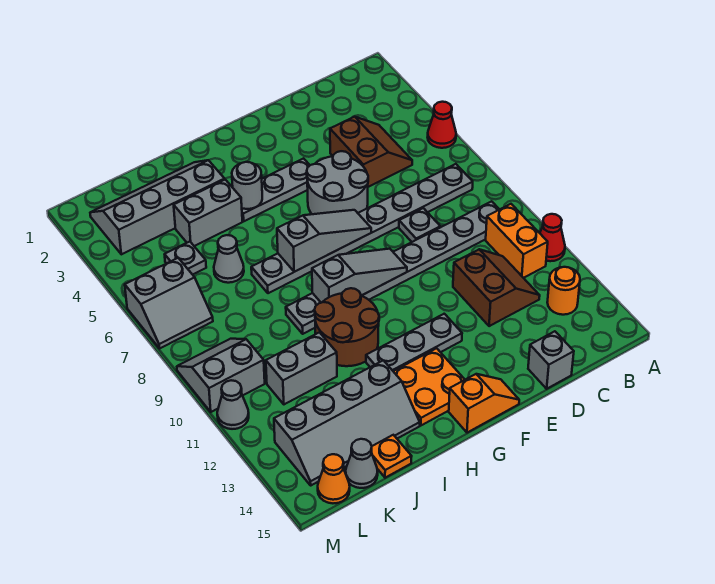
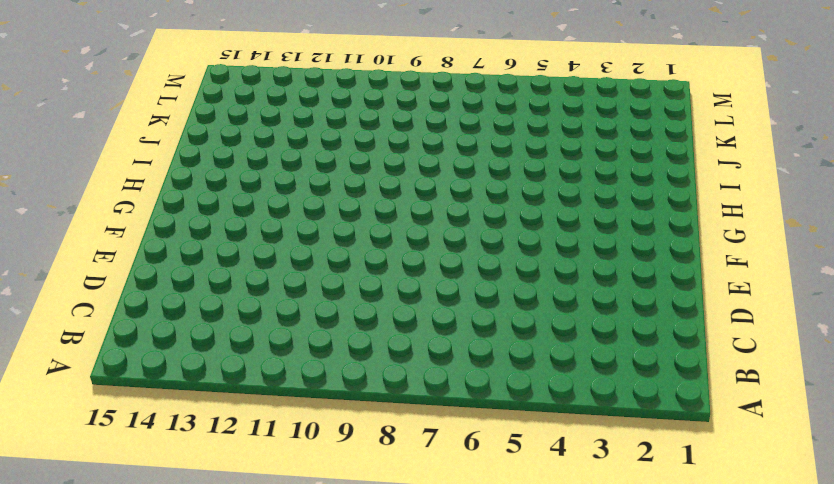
none -> red cone A5 level 1
none -> red cone A11 level 1
none -> grey plate B7:I7 level 1
none -> grey plate B9:I9 level 1

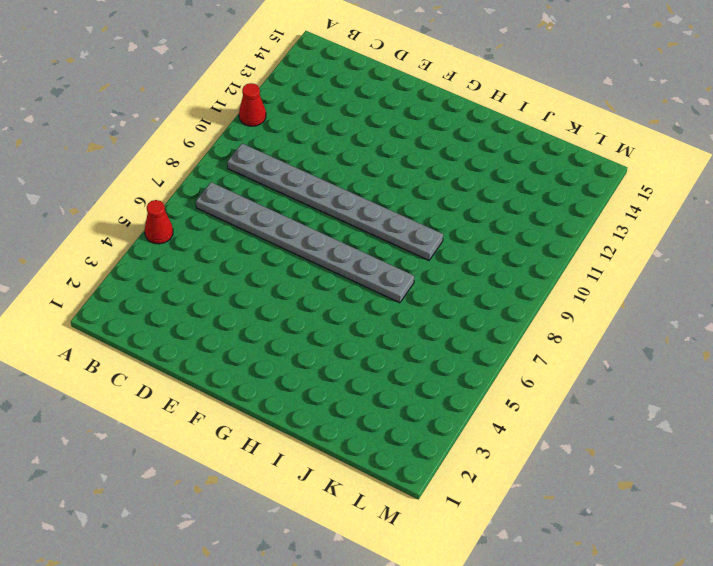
none -> orange brick B10:B11 level 1
none -> orange round brick B13 level 1
none -> brown slope C4:D5 level 1 top D
none -> brown slope C11:D12 level 1 top D

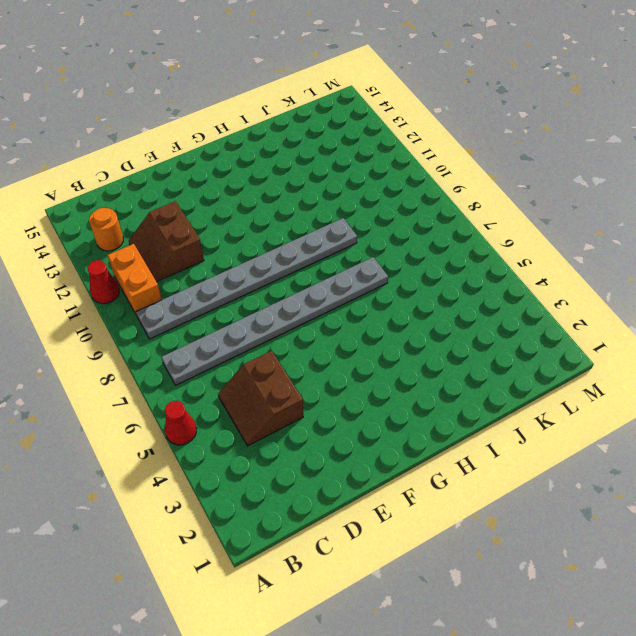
none -> grey plate D8 level 1
none -> grey brick D15 level 1
none -> grey round brick E5:F6 level 1
none -> grey plate F4:H4 level 1

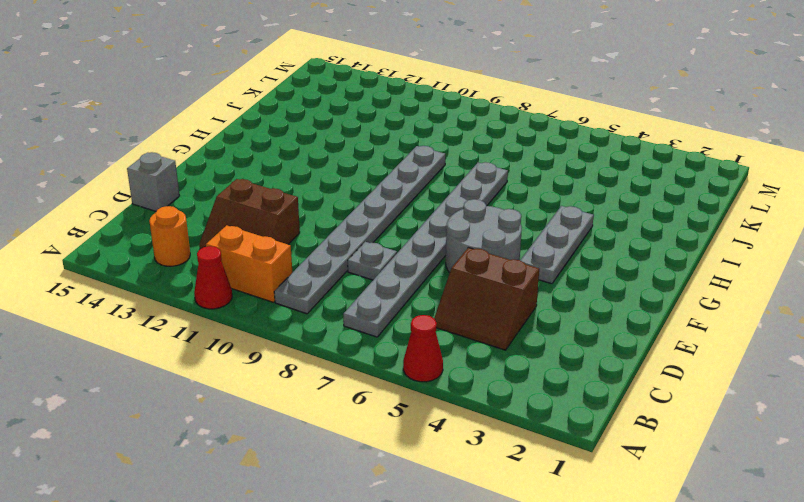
none -> grey plate F12:H12 level 1
none -> orange slope F15:G15 level 1 top G
none -> orange plate G13:H14 level 1
none -> brown round brick H10:I11 level 1

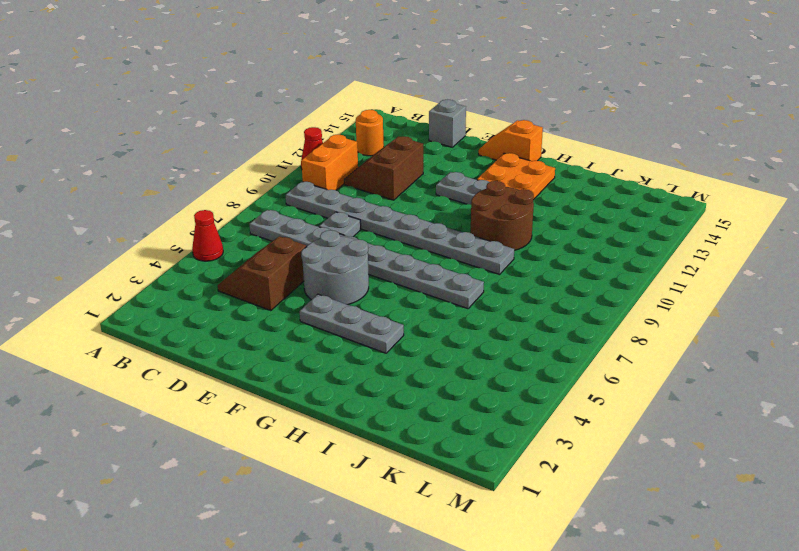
none -> grey slope I2:L3 level 1 top 3
none -> grey brick I4:J4 level 1
none -> grey slope I13:L14 level 1 top 13
none -> grey cone J6 level 1

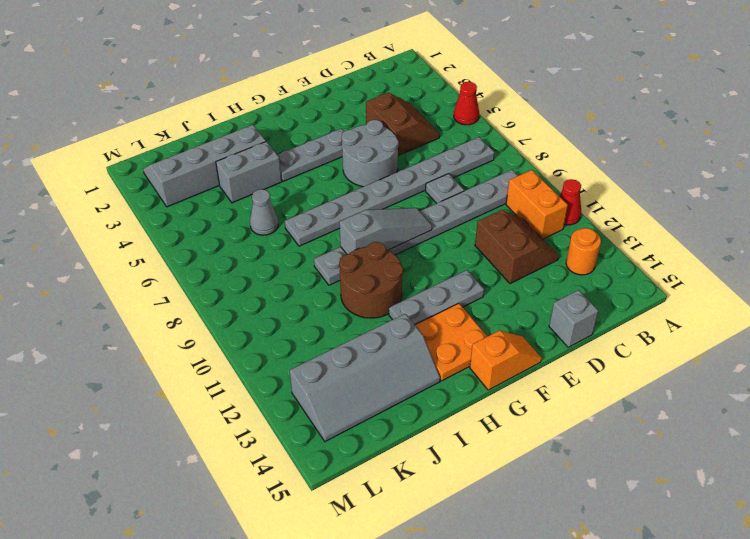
none -> grey brick J11:K11 level 1
none -> orange plate J15 level 1
none -> grey plate K5 level 1
none -> grey cone K15 level 1

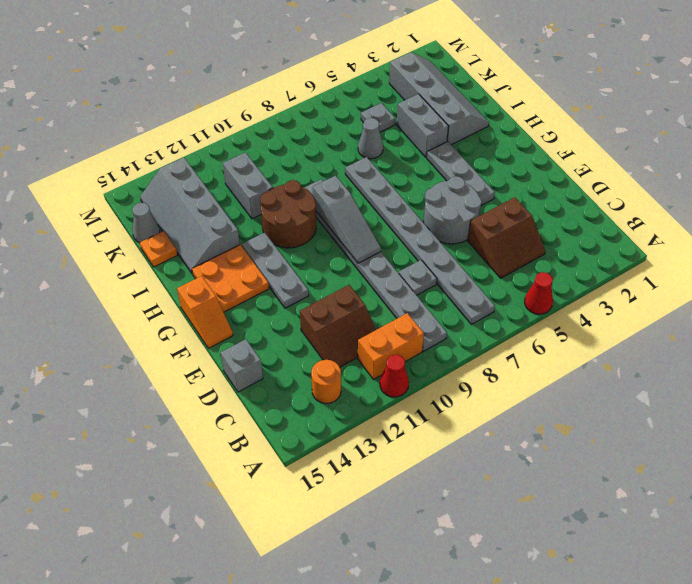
none -> grey slope L6:M7 level 1 top 6
none -> grey slope L9:M10 level 1 top 10
none -> orange cone L15 level 1
none -> grey cone M11 level 1

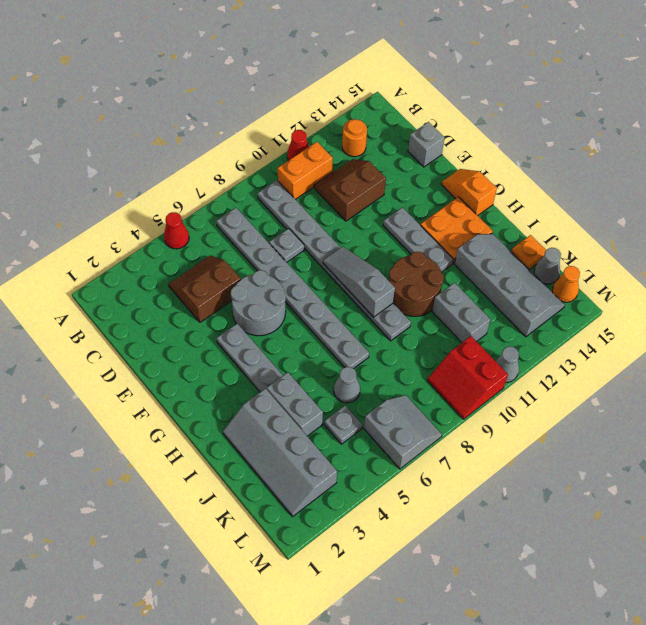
red slope L9:M10 level 1 top 10 -> grey slope L9:M10 level 1 top 10
none -> grey slope F7:H7 level 2 top H
none -> grey round brick H4 level 2

